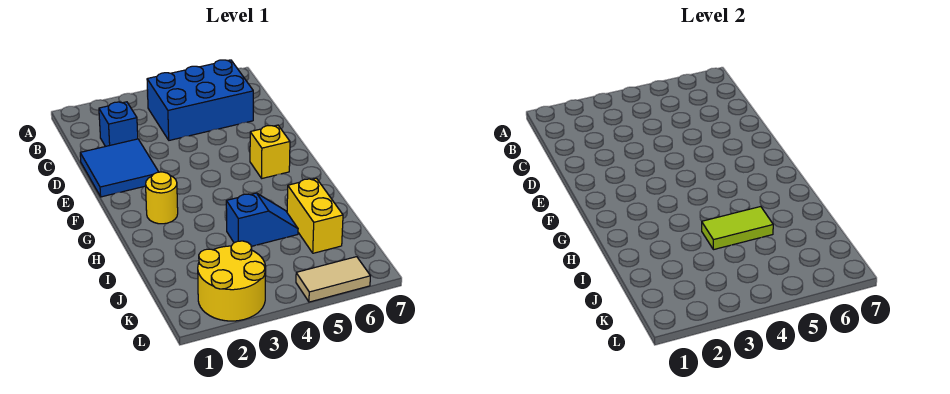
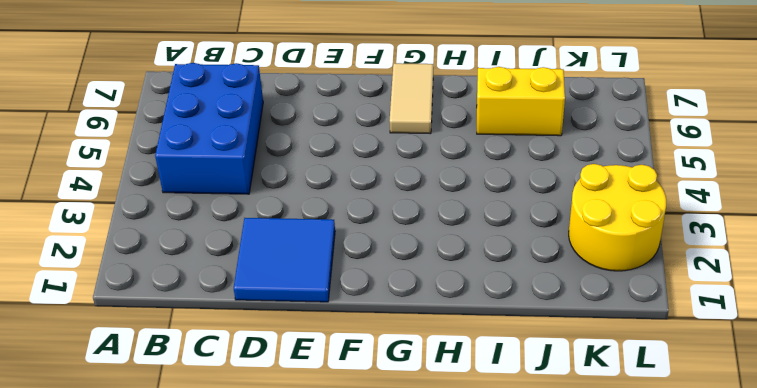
tan tile G6:G7 level 1 -> tan tile L5:L6 level 1
none -> blue brick C2 level 1
none -> yellow brick F6 level 1

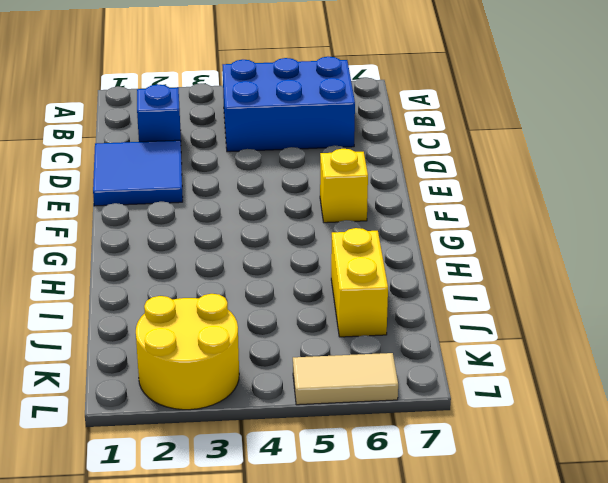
none -> yellow round brick G2 level 1
none -> blue slope I4:I5 level 1 top 4

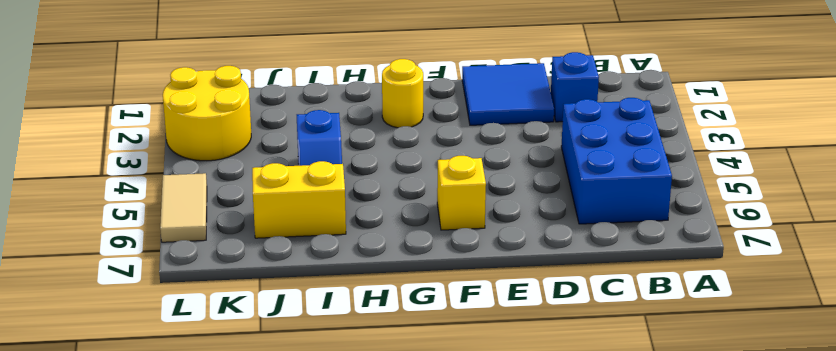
none -> lime tile I4:I5 level 2

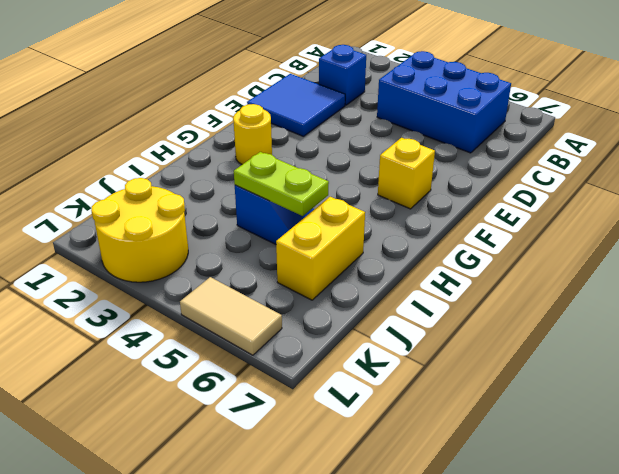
lime plate I4:I5 level 2 -> lime tile I4:I5 level 2

